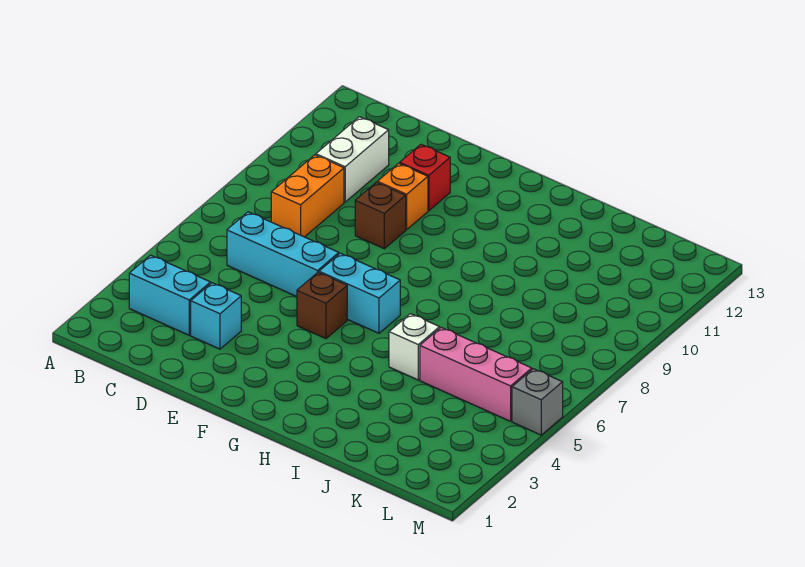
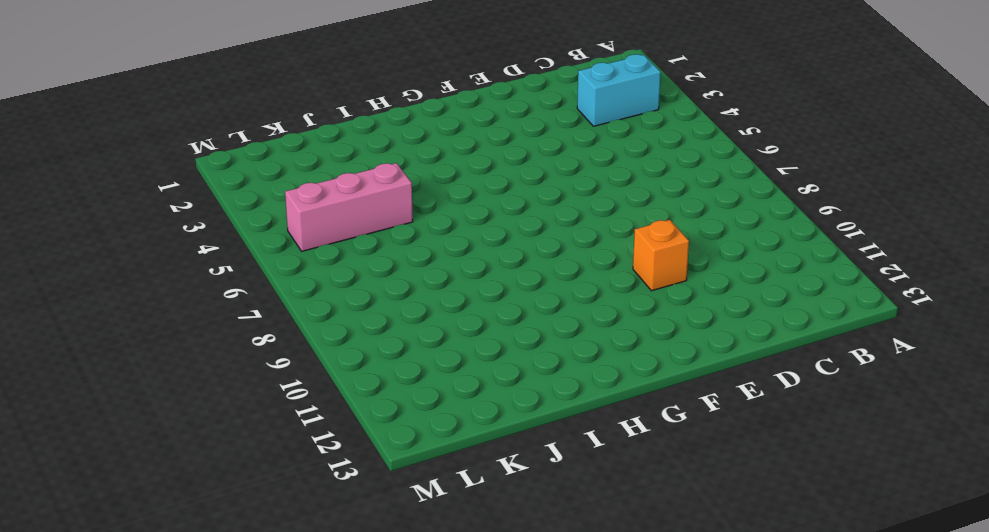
none -> cyan brick C6:E6 level 1
none -> orange brick C8:C9 level 1
none -> white brick C10:C11 level 1

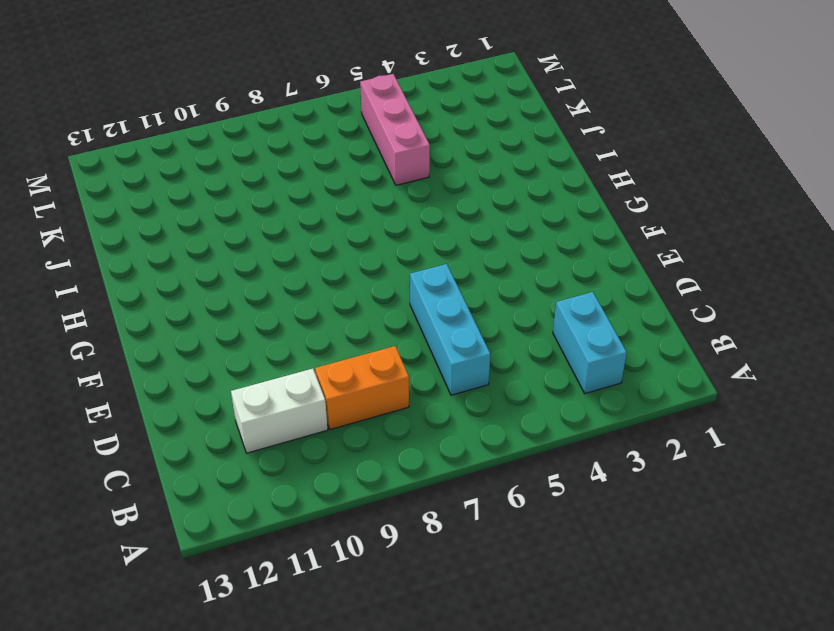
none -> cyan brick D3 level 1
none -> brown brick E9 level 1
none -> orange brick E10 level 1

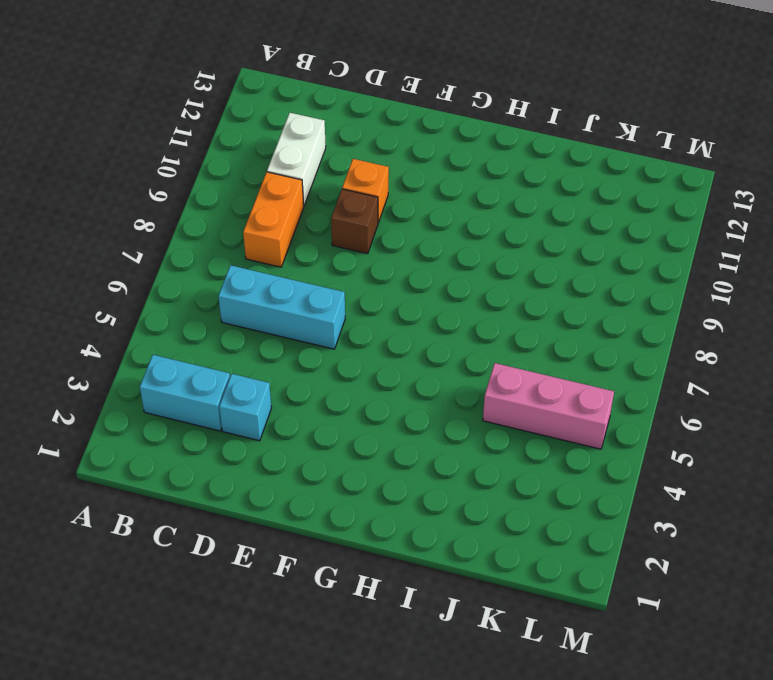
none -> red brick E11 level 1
none -> brown brick F5 level 1
none -> cyan brick F6:G6 level 1

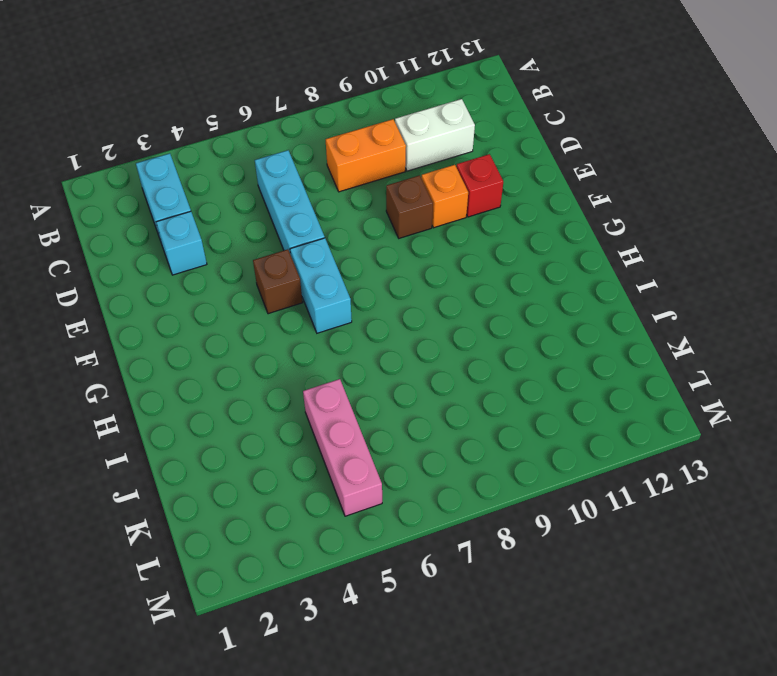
none -> white brick I5 level 1
none -> grey brick M5 level 1

